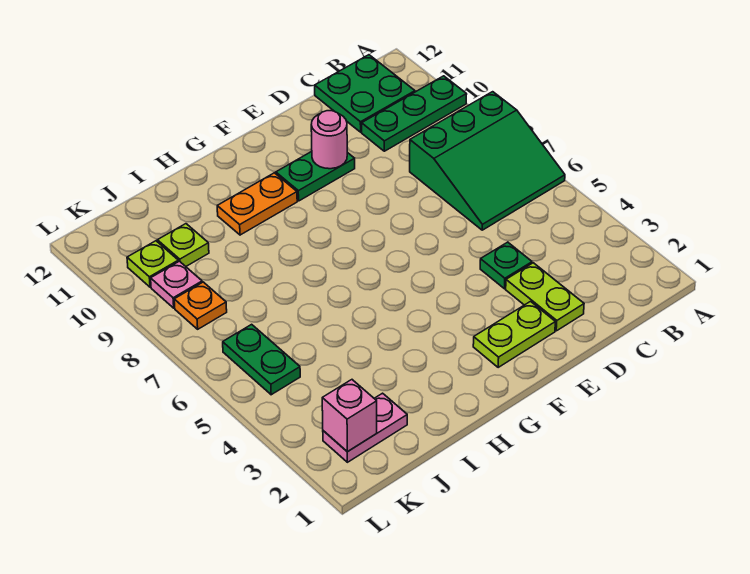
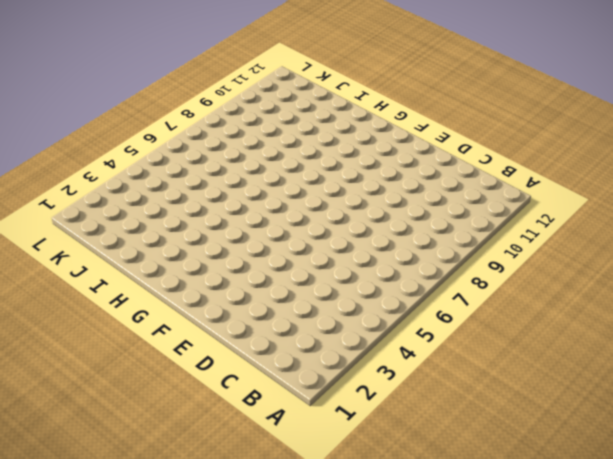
none -> green slope A6:C8 level 1 top 8
none -> green plate A10:C10 level 1
none -> green plate B11:C12 level 1

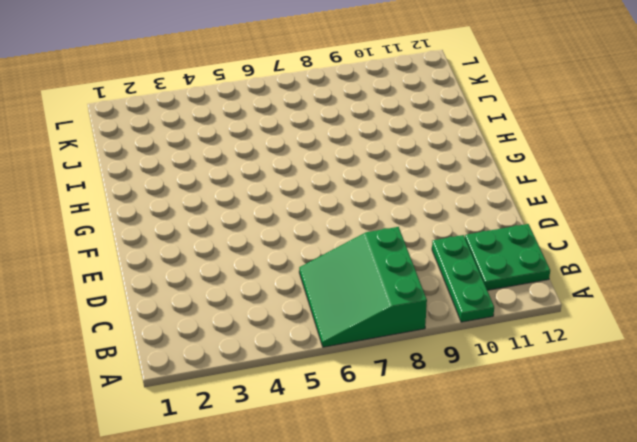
none -> lime plate D2:D3 level 1
none -> green plate D4 level 1
none -> lime plate E2:F2 level 1

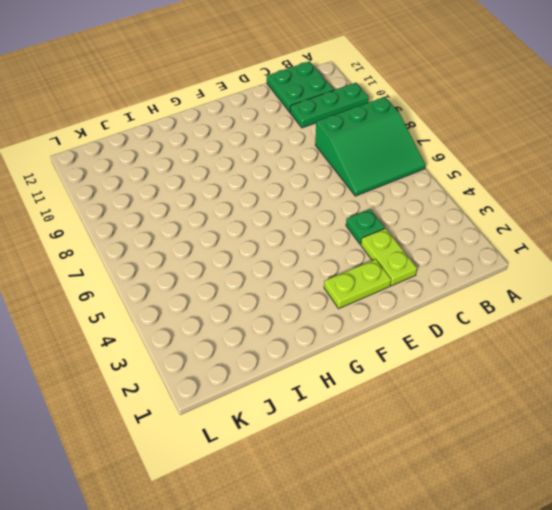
none -> green plate E10:F10 level 1
none -> orange plate G10:H10 level 1
none -> pink plate J2:K2 level 1

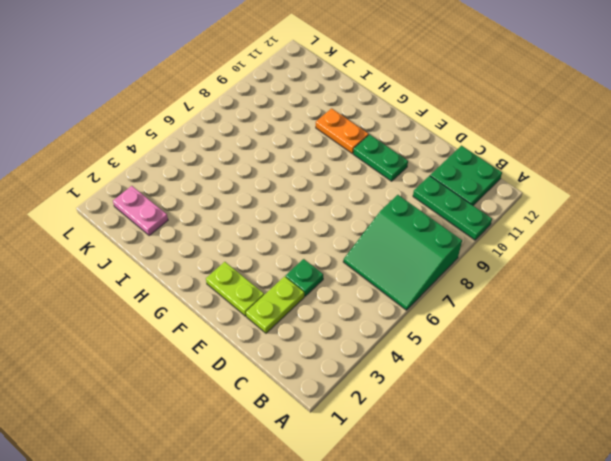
none -> lime plate J10 level 1
none -> green plate K5:K6 level 1
none -> orange plate K8 level 1

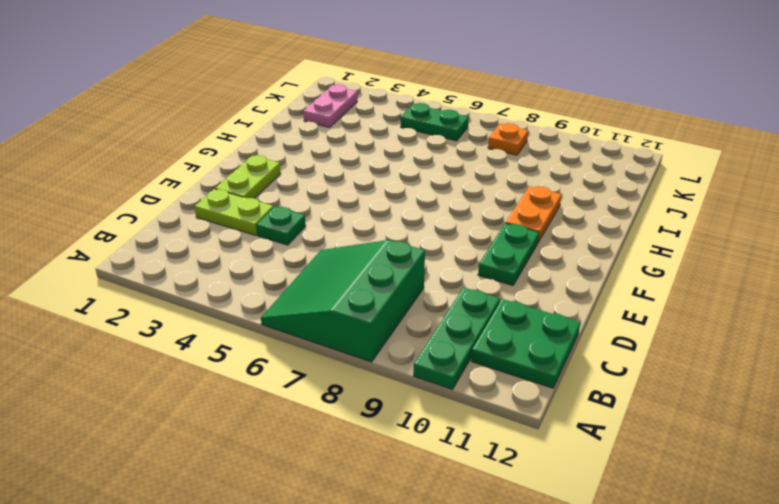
none -> lime plate J10 level 1
none -> pink plate K9 level 1
none -> lime plate K10 level 1

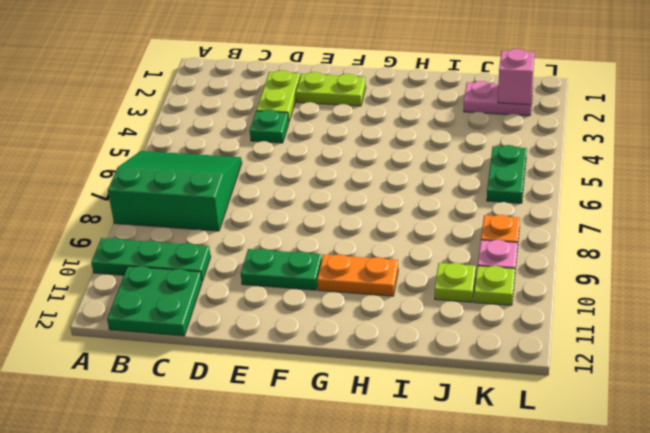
none -> pink round brick E10 level 2

